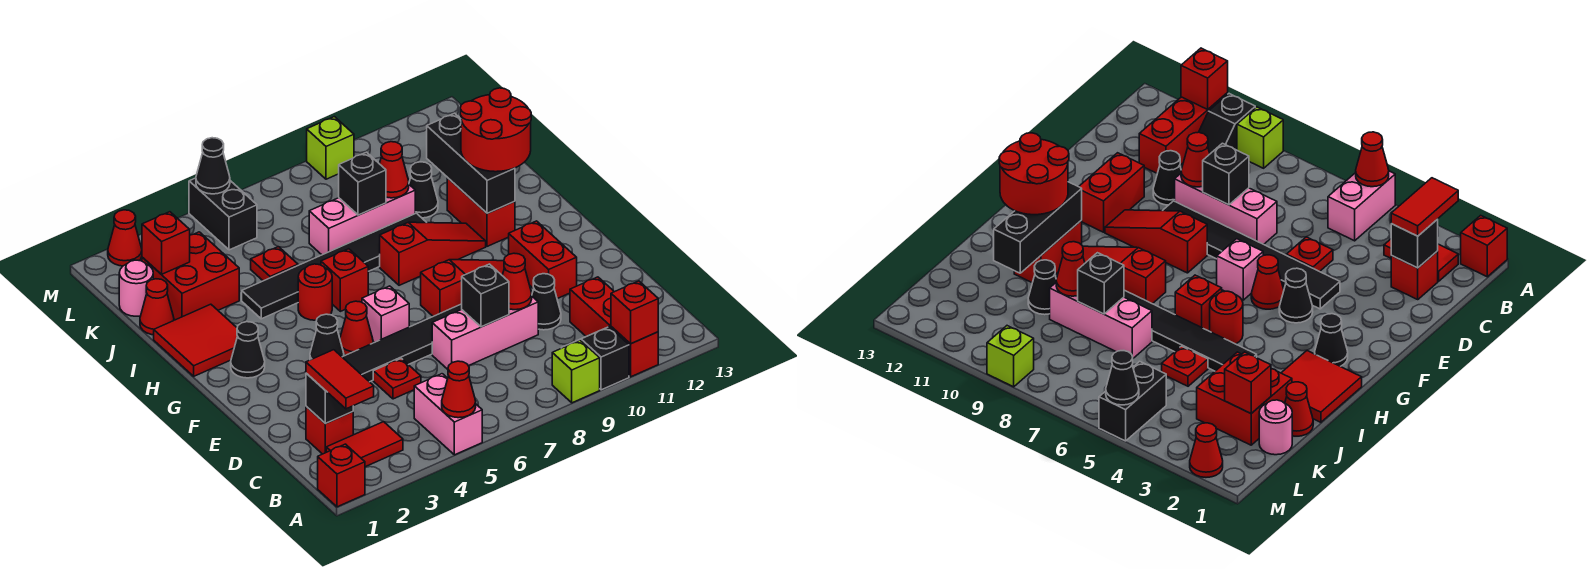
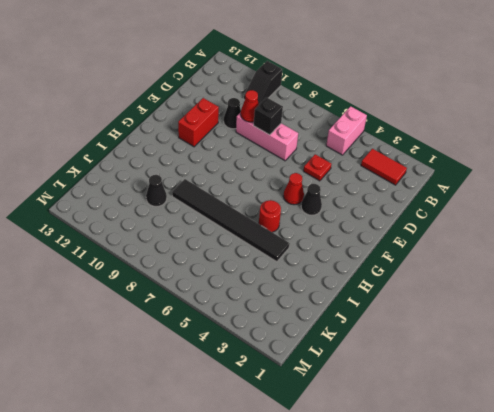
none -> red brick A1 level 1
none -> lime brick A9 level 1
none -> red brick A11:C11 level 1
none -> red brick C2 level 1

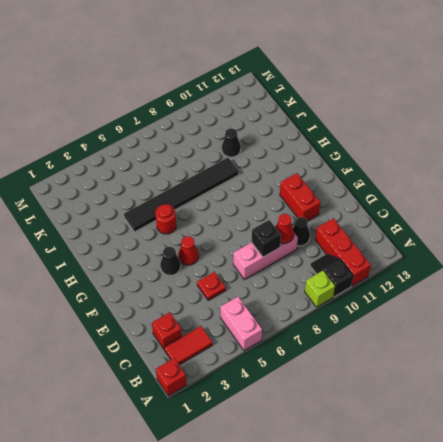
none -> black tile E4:E9 level 1
none -> pink brick F6 level 1
none -> red slope F8:F10 level 1 top 8
none -> black cone G2 level 1

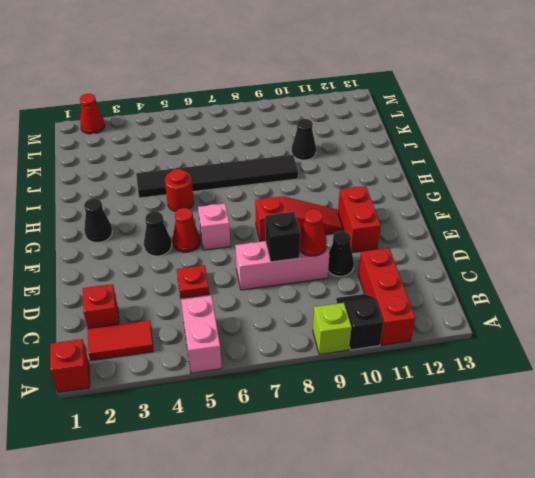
none -> black tile E4:E9 level 1
none -> red tile H1:I2 level 1
none -> red brick H6 level 1
none -> red slope H8:H10 level 1 top 8

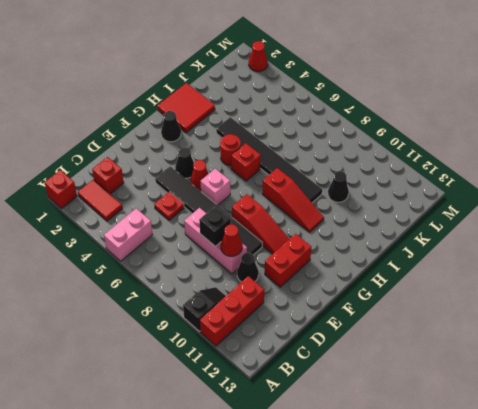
none -> lime brick A9 level 1
none -> red brick H11:I11 level 1
none -> red cone J1 level 1
none -> red brick J2:K3 level 1

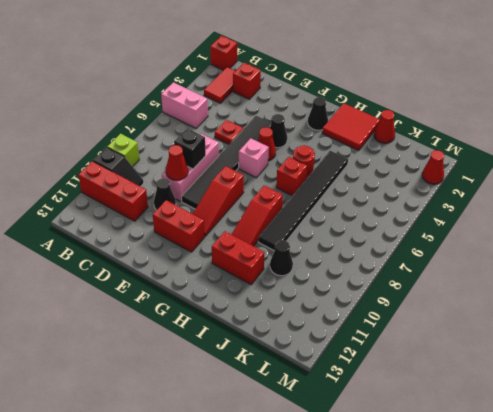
none -> red brick J2:K3 level 1
none -> red plate J5 level 1
none -> pink brick J7:J9 level 1
none -> pink round brick K1 level 1

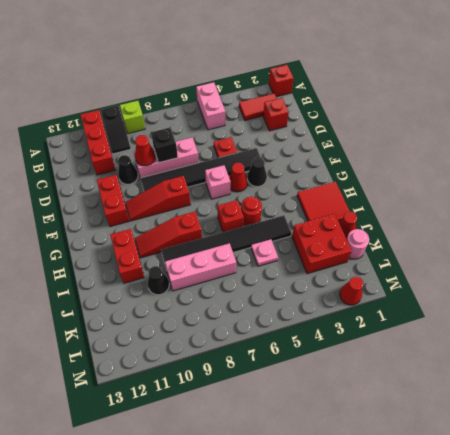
pink plate J5 level 1 -> red plate J5 level 1
none -> black cone G2 level 1
none -> black brick L5:M5 level 1
none -> lime brick M9 level 1
none -> red cone A5 level 2

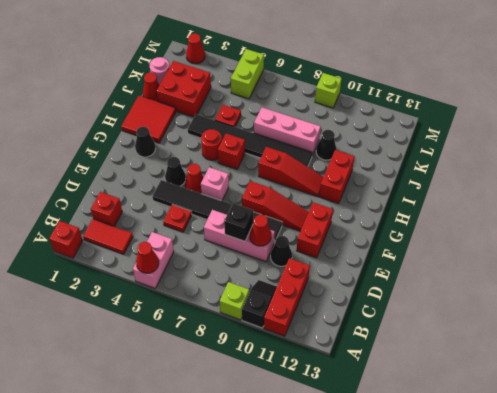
lime brick L5:M5 level 1 -> black brick L5:M5 level 1
none -> red brick A11 level 2
none -> black brick C2 level 2
none -> black brick H11:J11 level 2
none -> black brick J8 level 2

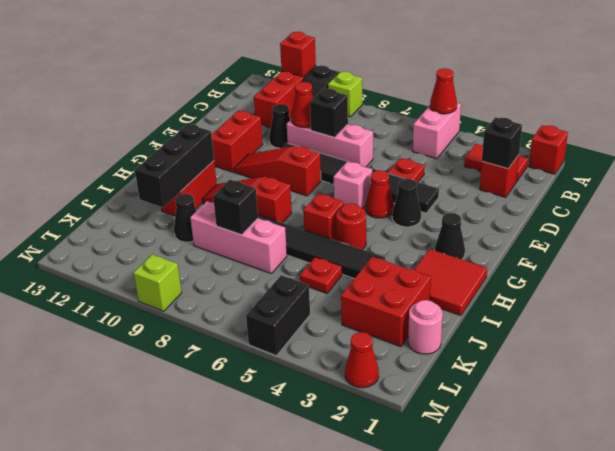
none -> red cone J1 level 1
none -> red cone J9 level 2
none -> red brick K2 level 2
none -> black cone M5 level 2

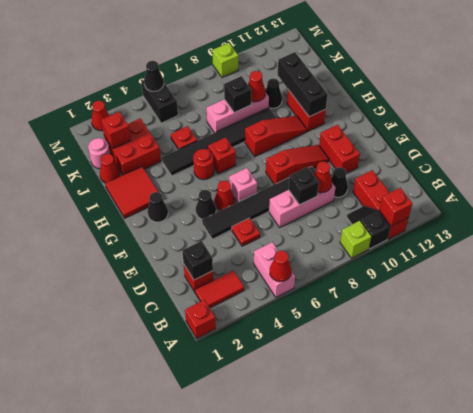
none -> red tile B2:C2 level 3
none -> red round brick H11:I12 level 3

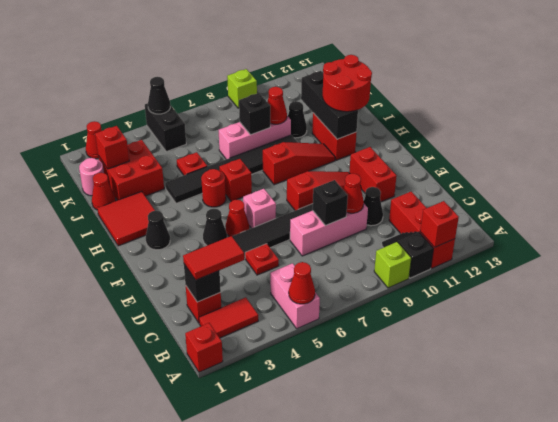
red tile C2:C3 level 3 -> red tile B2:C2 level 3

